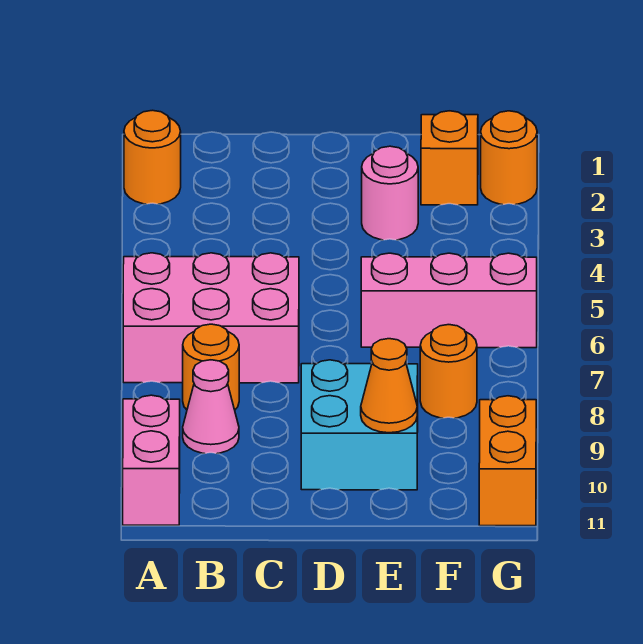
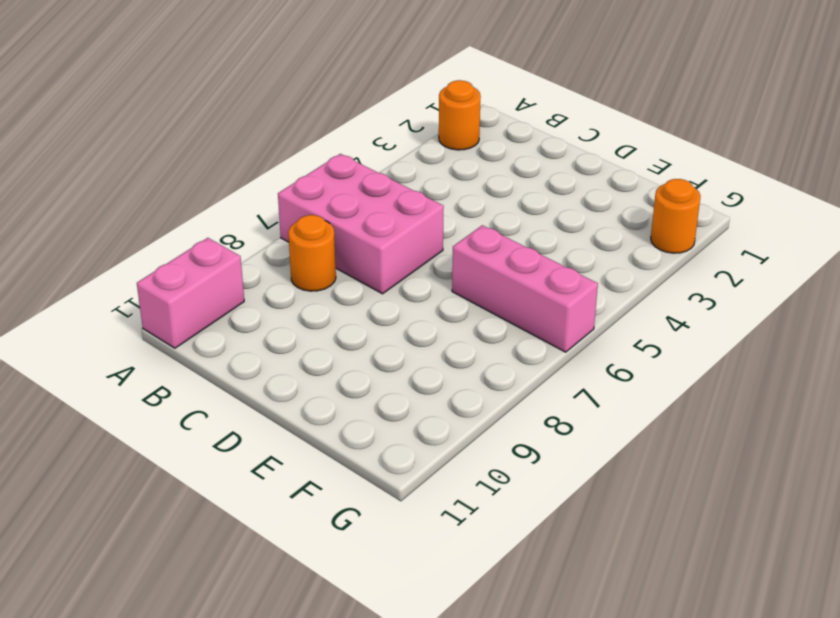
none -> pink cone B9 level 1
none -> cyan brick D9:E10 level 1
none -> pink round brick E3 level 1

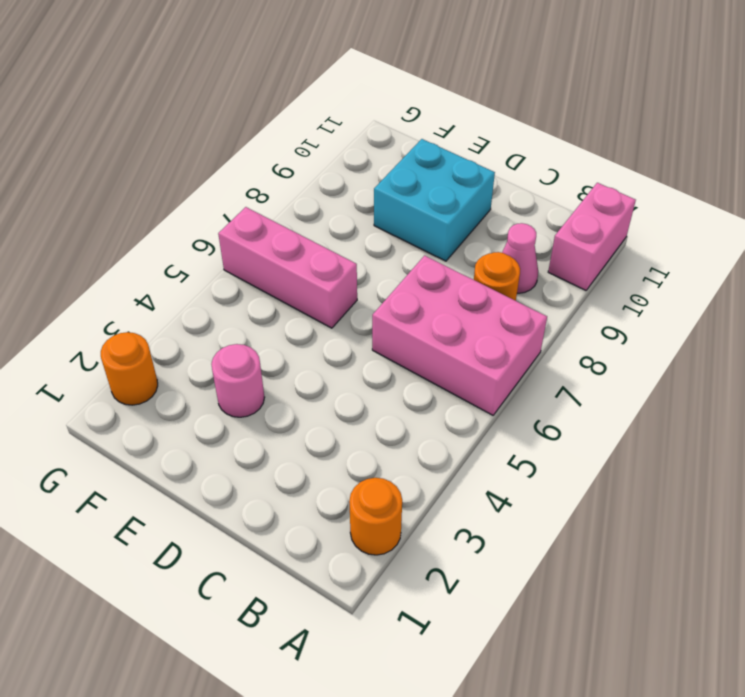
none -> orange brick F2 level 1
none -> orange round brick F8 level 1
none -> orange brick G10:G11 level 1

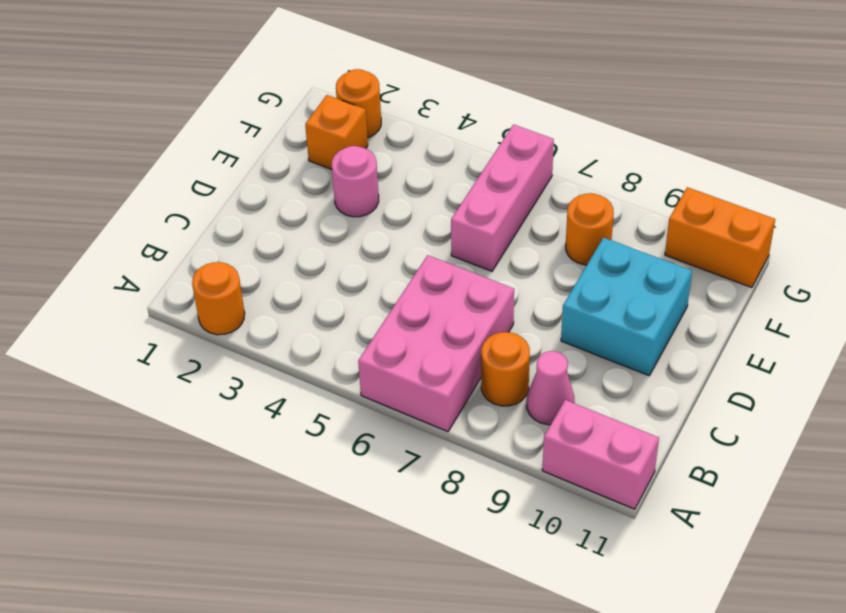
none -> orange cone E10 level 2

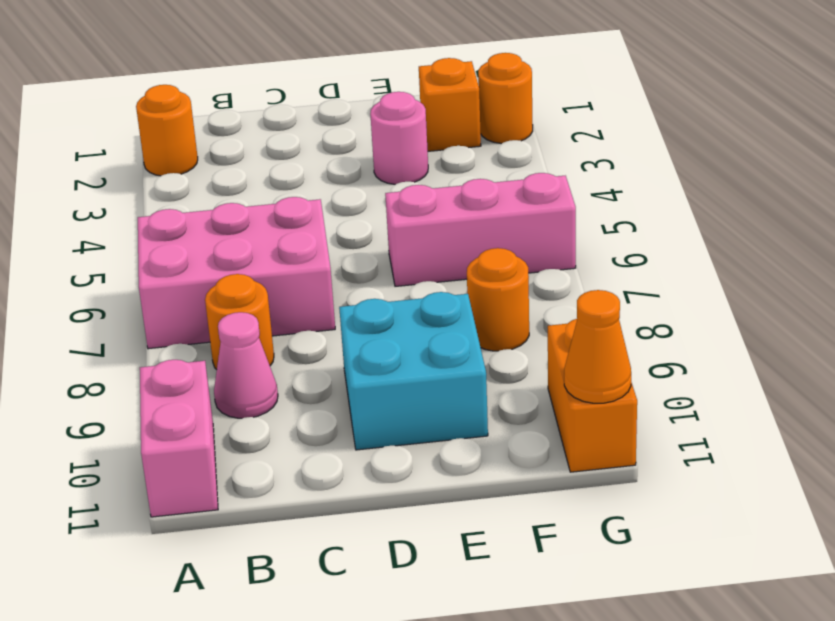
orange cone G11 level 2 -> orange cone E10 level 2

